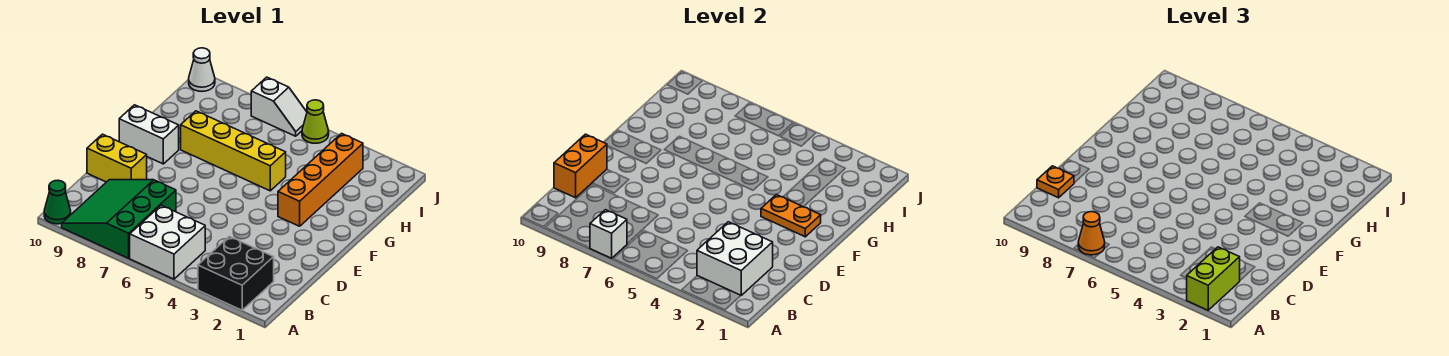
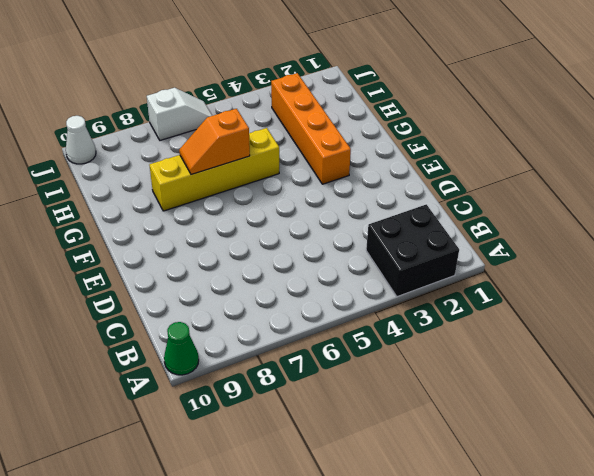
orange slope G6:G7 level 2 top 6 -> none
none -> white brick A5:B6 level 1
none -> green slope A7:C9 level 1 top 7
none -> yellow brick D9:D10 level 1

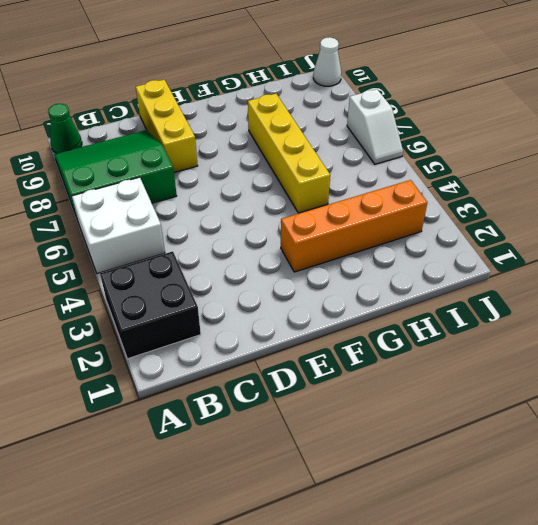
yellow brick D8:D10 level 1 -> yellow brick D9:D10 level 1
none -> white brick F9:F10 level 1
none -> lime cone J5 level 1
none -> white brick A7 level 2

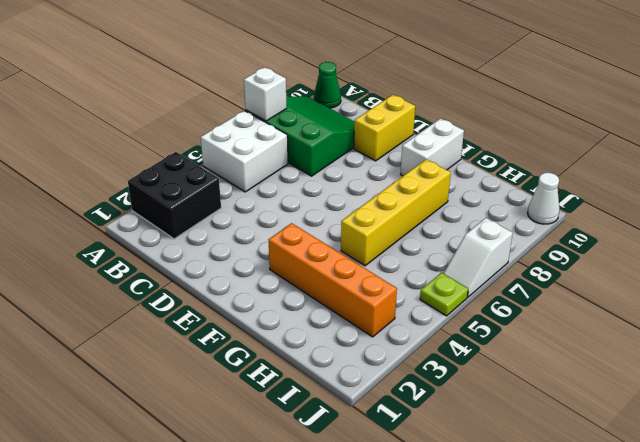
lime plate J5 level 1 -> lime cone J5 level 1
none -> white brick B2:C3 level 2
none -> orange brick C10:D10 level 2
none -> orange plate F2:F3 level 2

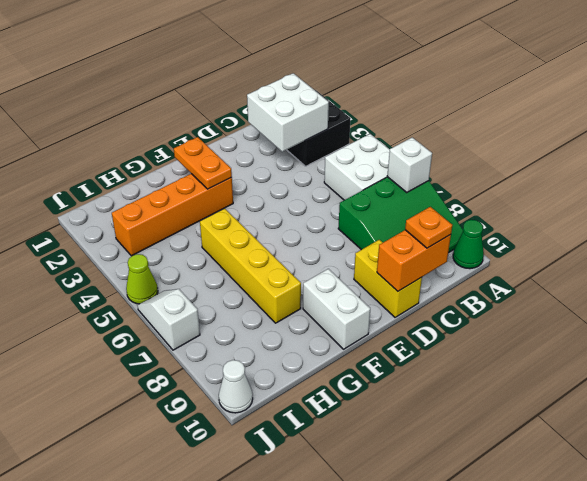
none -> lime brick A2:B2 level 3
none -> orange cone A7 level 3

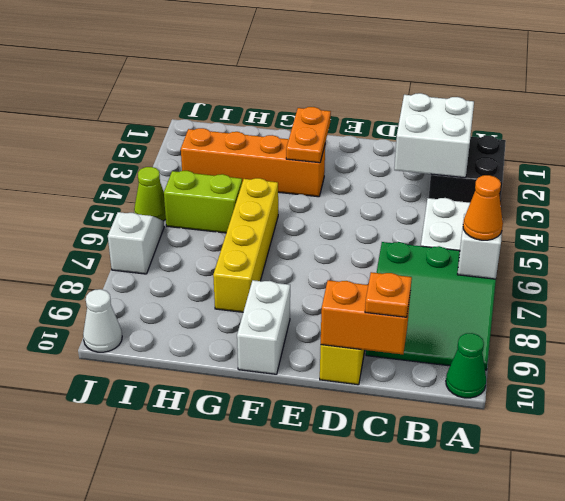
lime brick H5:I5 level 1 -> lime brick A2:B2 level 3

